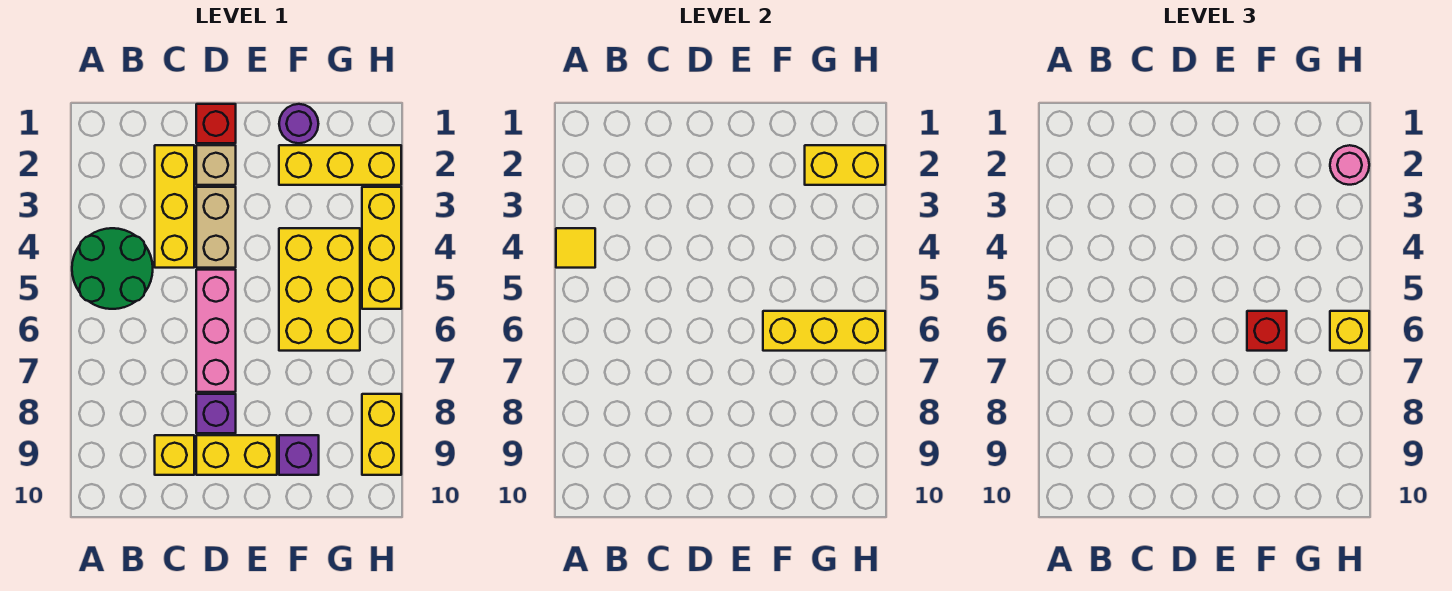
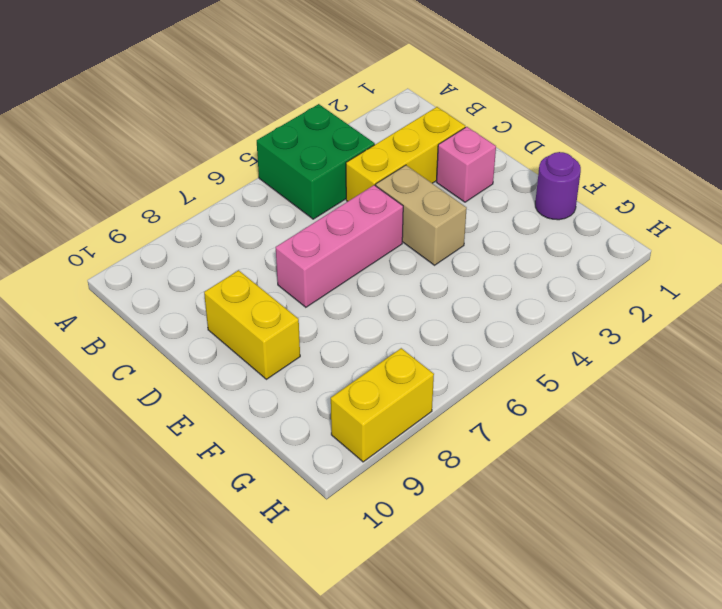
green brick A4:B5 level 1 -> green round brick A4:B5 level 1
pink brick D2 level 1 -> tan brick D2 level 1
tan brick D4:E4 level 1 -> tan brick D3:D4 level 1
none -> yellow brick C9 level 1
none -> red brick D1 level 1
none -> purple brick D8 level 1

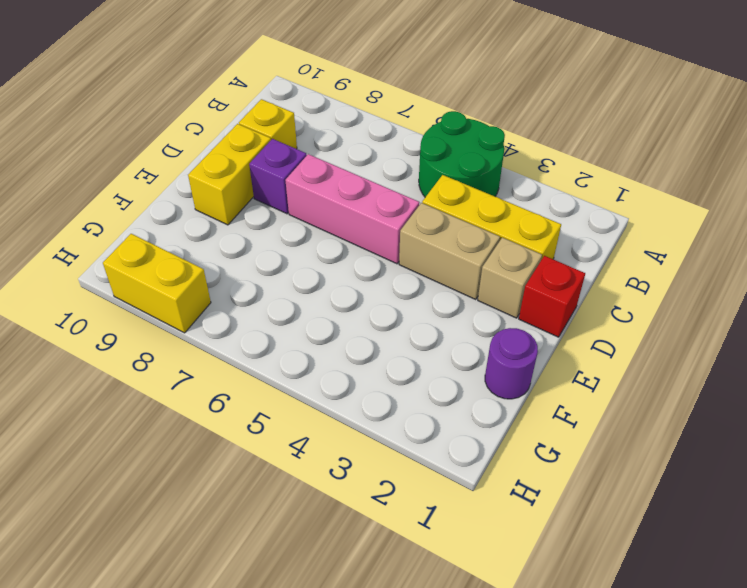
none -> yellow brick F2:H2 level 1
none -> yellow brick F4:G6 level 1
none -> purple brick F9 level 1

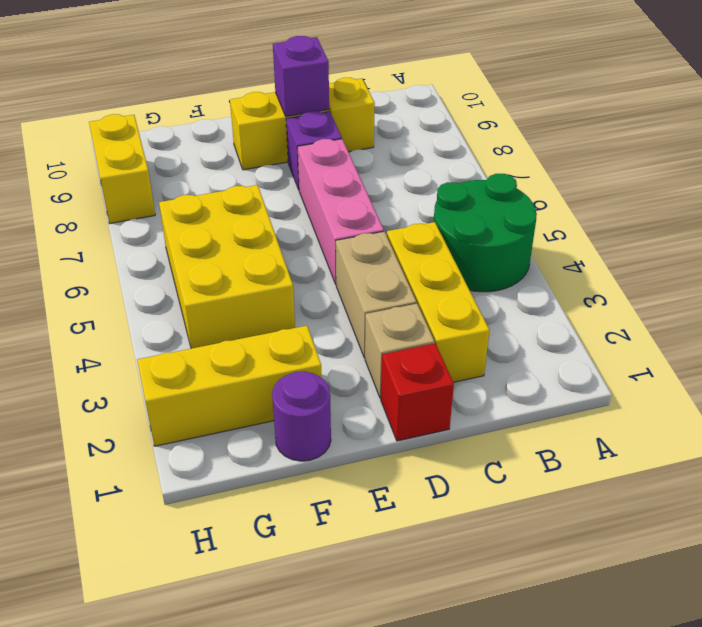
purple brick D9 level 2 -> purple brick F9 level 1
none -> yellow brick H3:H5 level 1
none -> yellow tile A4 level 2
none -> yellow brick F6:H6 level 2

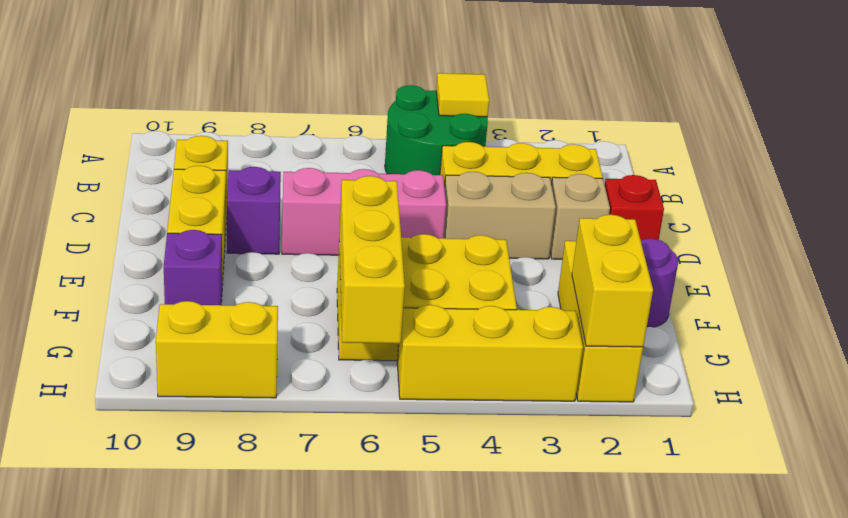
none -> red brick F6 level 3
none -> pink round brick H2 level 3
none -> yellow brick H6 level 3

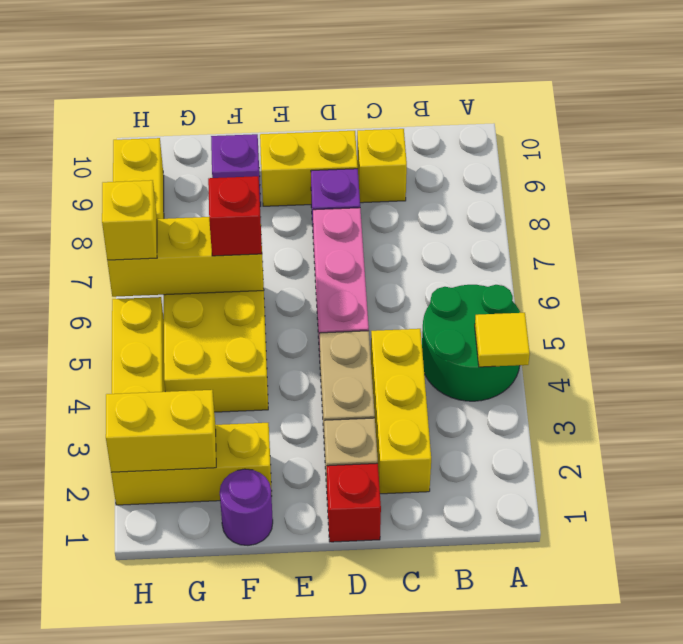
none -> pink round brick H2 level 3

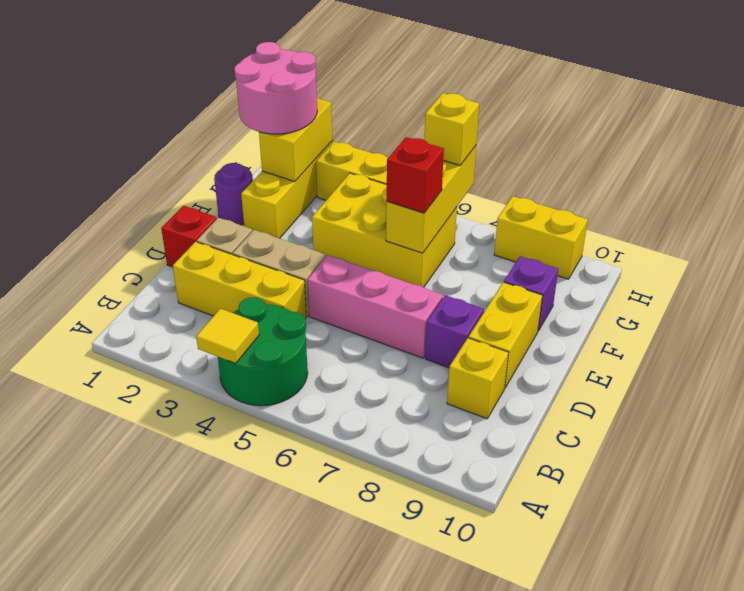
pink round brick G1:H2 level 3 -> pink round brick H2 level 3

